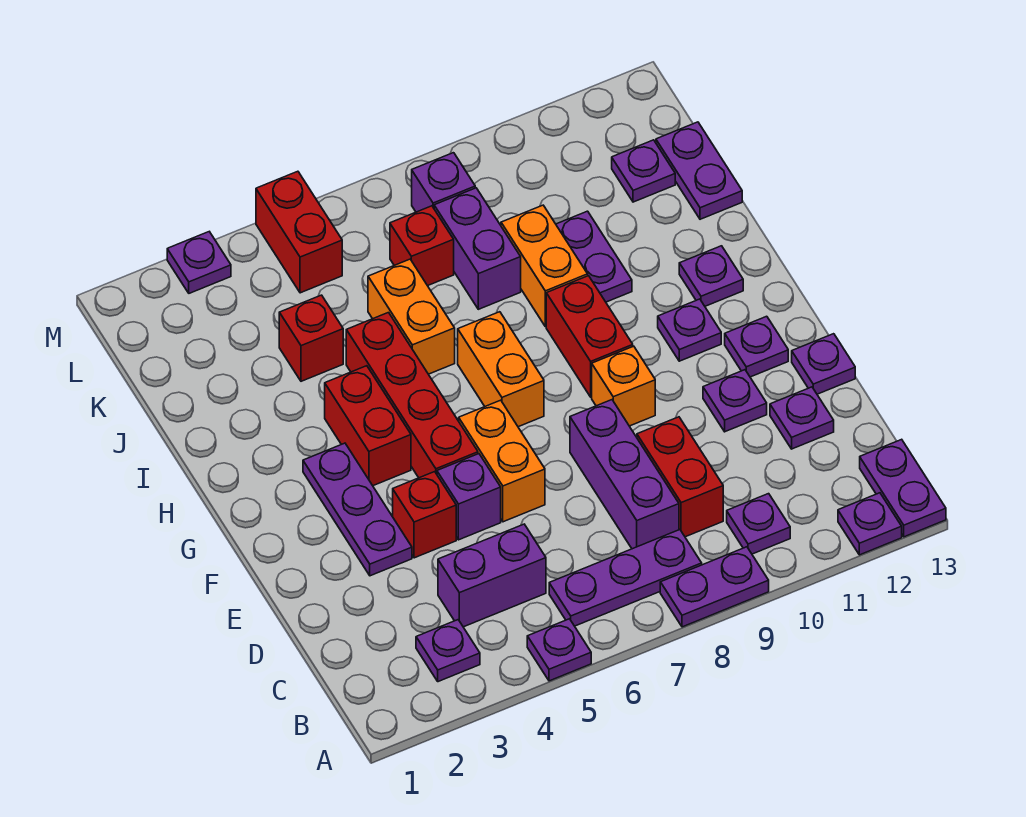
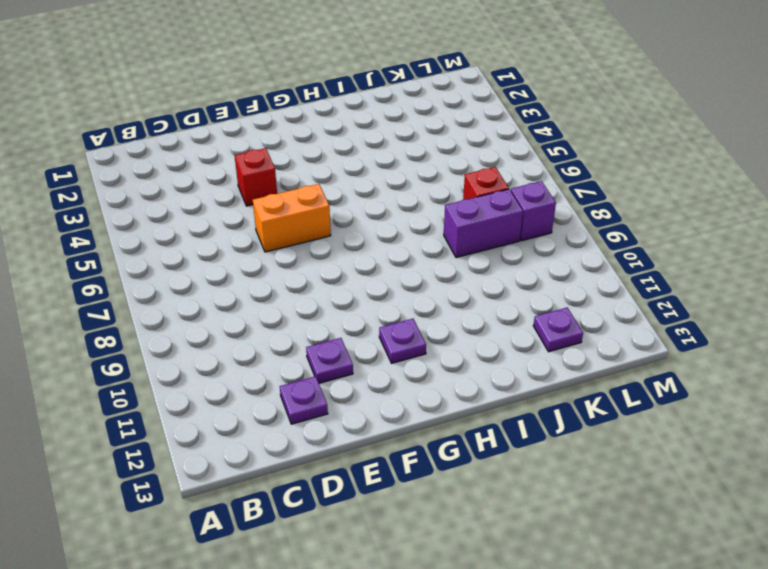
none -> purple plate A5 level 1
none -> purple plate A8:A9 level 1
none -> purple plate A12 level 1
none -> purple plate A13:B13 level 1

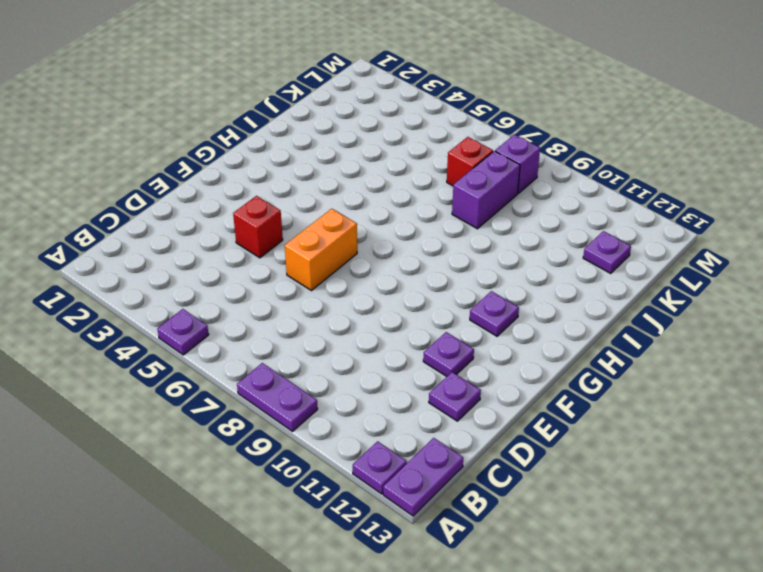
none -> purple plate B3 level 1
none -> purple plate B6:B8 level 1
none -> purple plate B10 level 1
none -> purple brick C4:C5 level 1

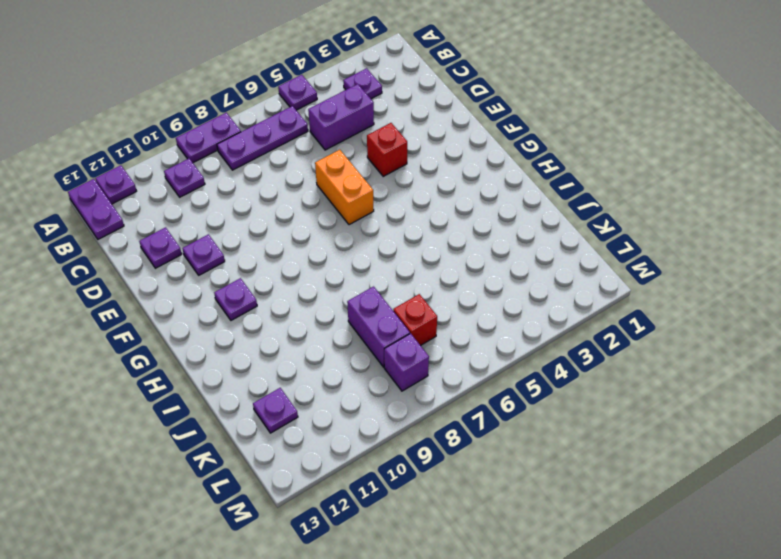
none -> purple brick C8:E8 level 1
none -> red brick C9:D9 level 1
none -> purple plate E3:G3 level 1
none -> purple brick E5 level 1

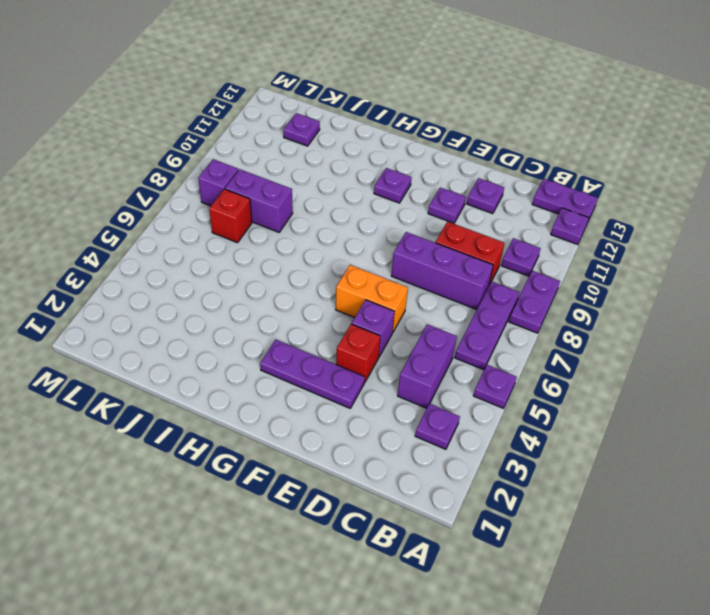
none -> purple plate E13 level 1
none -> red brick F5:I5 level 1
none -> orange brick F9 level 1
none -> purple plate F12 level 1

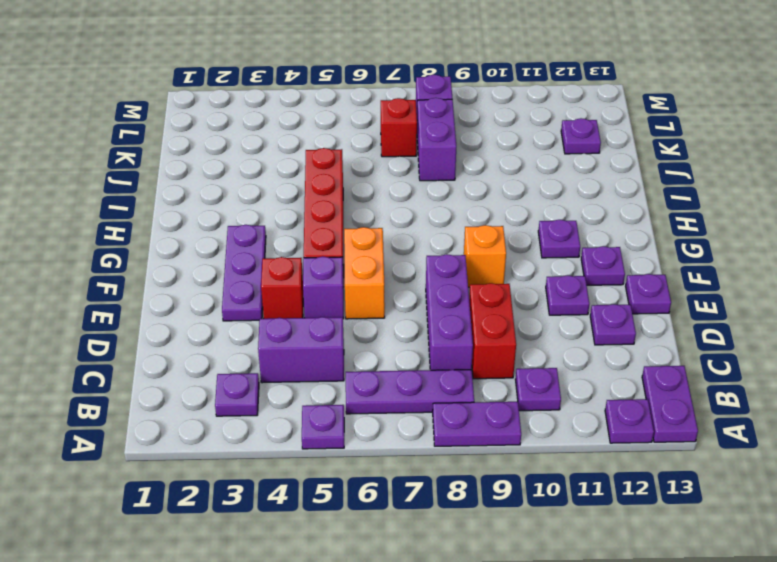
none -> red brick G4:H4 level 1
none -> orange brick G7:H7 level 1
none -> red brick G9:H9 level 1
none -> purple plate H12 level 1

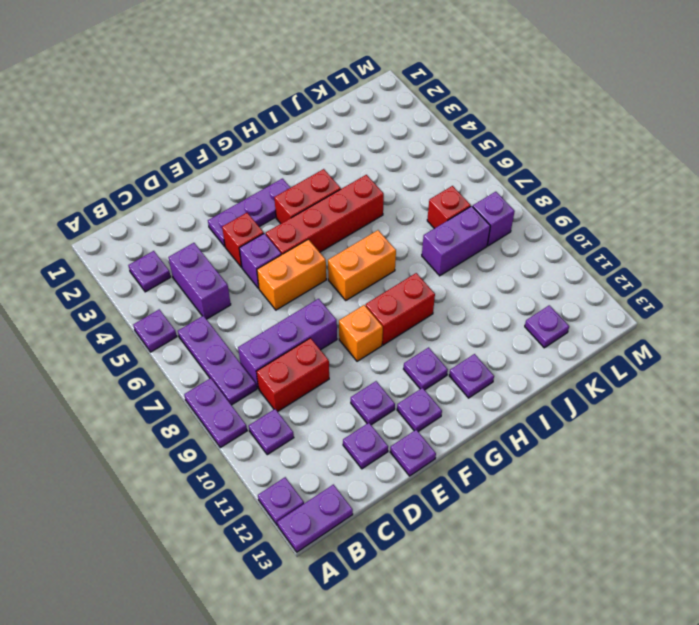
none -> orange brick I6:J6 level 1
none -> orange brick I9:J9 level 1
none -> purple plate I10:J10 level 1
none -> red brick J4 level 1

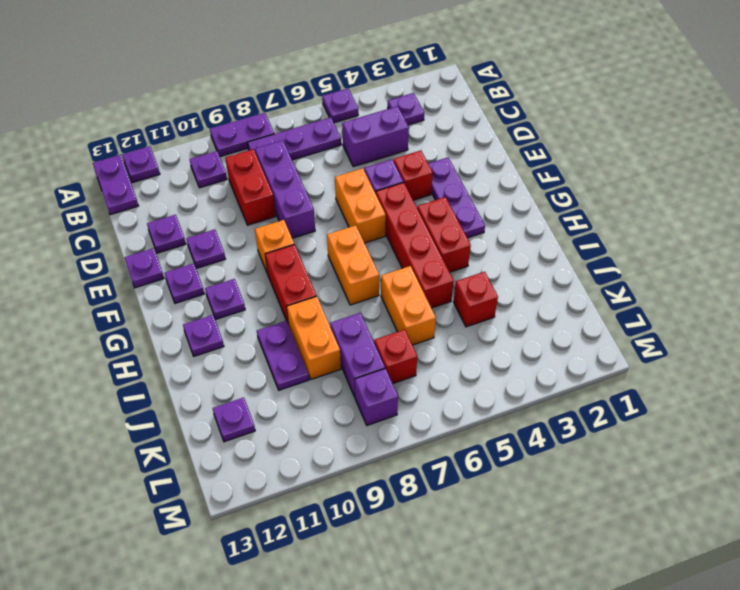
none -> purple plate J13:K13 level 1
none -> red brick L5:M5 level 1
none -> purple plate M3 level 1

